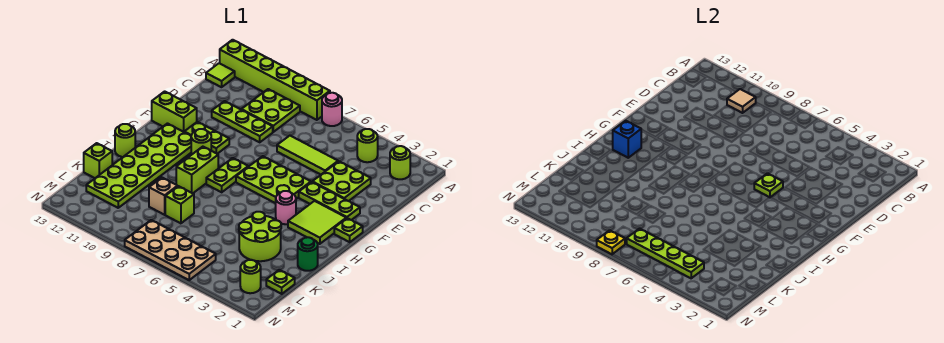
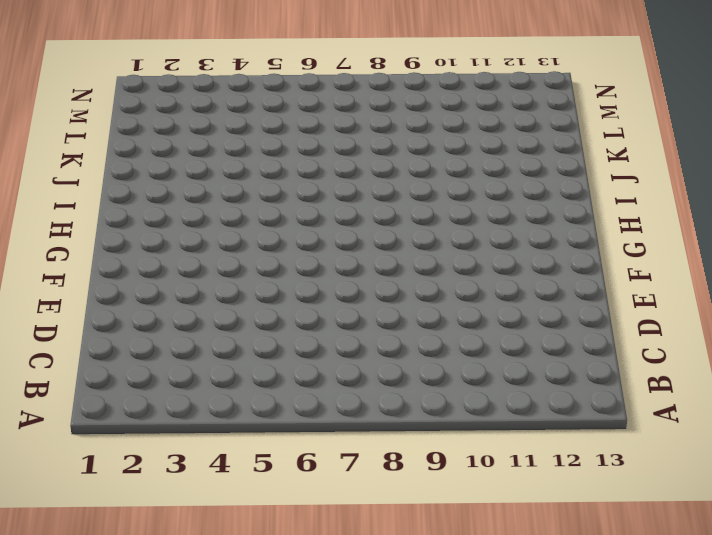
none -> pink round brick A7 level 1
none -> lime brick A8:A13 level 1
none -> lime round brick B2 level 1
none -> lime round brick B4 level 1

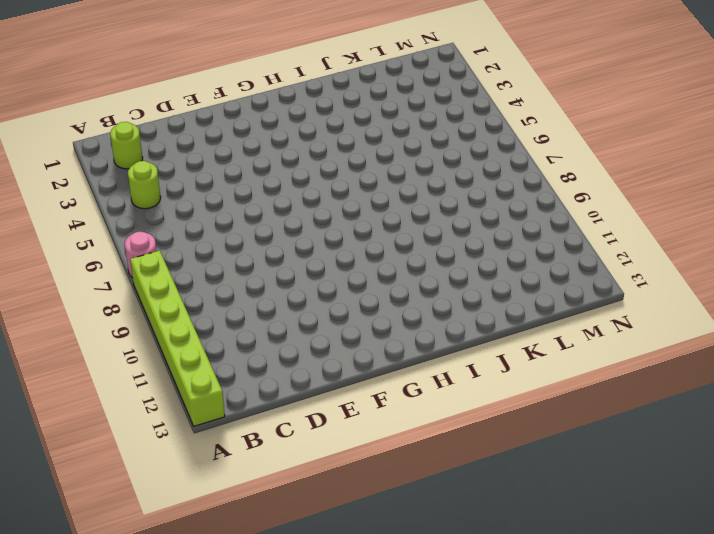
none -> lime plate B9:C10 level 1
none -> lime tile B13 level 1
none -> lime plate D3:E4 level 1
none -> lime tile D5:D7 level 1

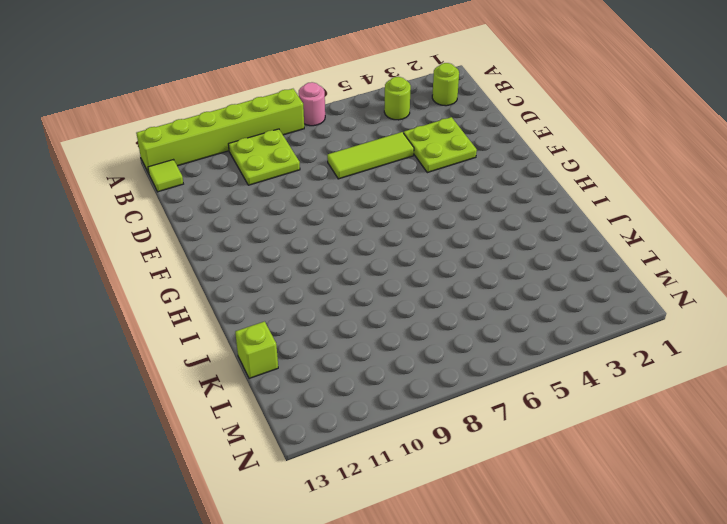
none -> lime plate D9:D11 level 1
none -> lime plate F2:F4 level 1
none -> lime plate F5:G7 level 1
none -> lime plate F10:F11 level 1

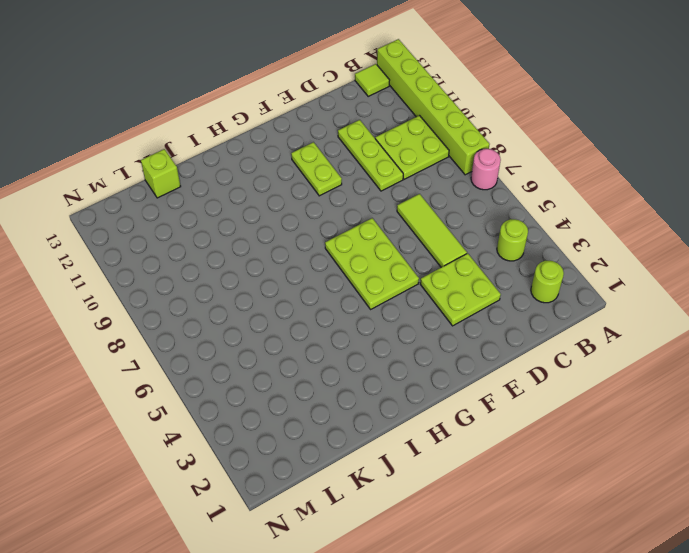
none -> lime plate F2:F4 level 1
none -> lime brick F12:F13 level 1
none -> lime plate G1 level 1
none -> lime tile G2:H3 level 1

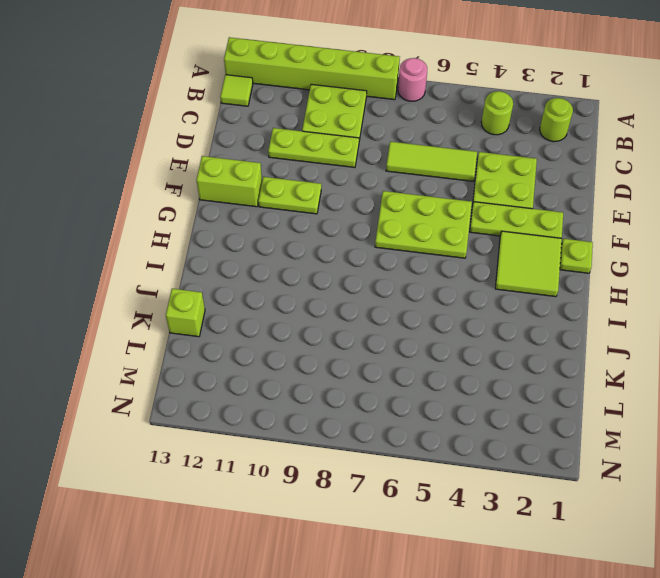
none -> lime plate G8:H8 level 1
none -> lime round brick G10 level 1
none -> lime plate G11:L12 level 1
none -> pink round brick H4 level 1

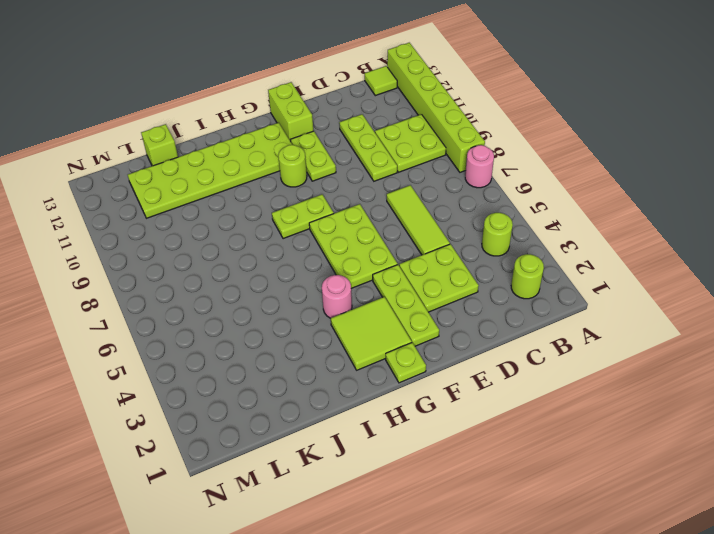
none -> lime brick H9:I9 level 1
none -> lime round brick I13 level 1
none -> green round brick J1 level 1
none -> lime round brick J3:K4 level 1

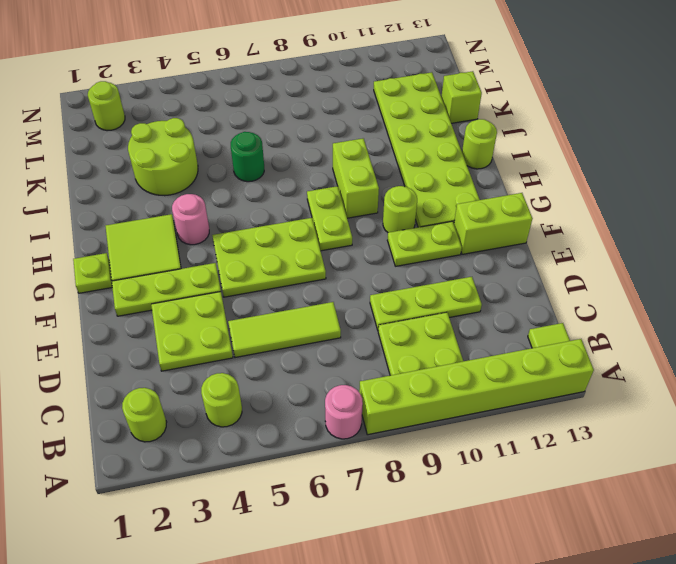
green round brick J6 level 1 -> green round brick J1 level 1
none -> lime brick K8 level 1
none -> tan brick K9 level 1
none -> lime plate L1 level 1
none -> tan plate M5:N8 level 1

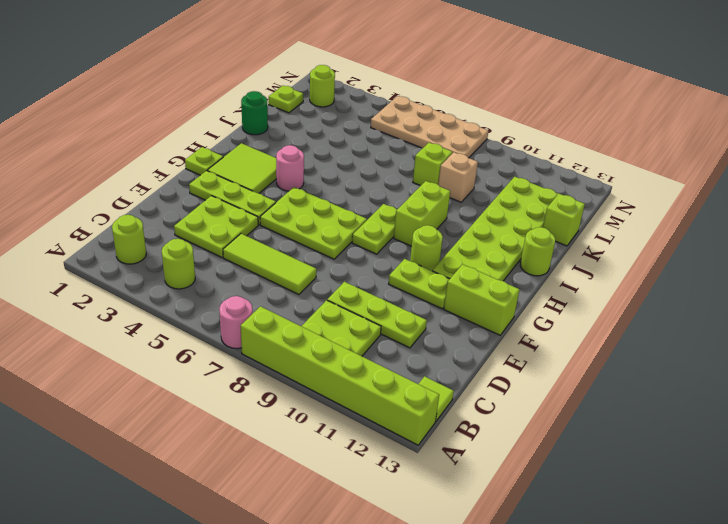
none -> lime round brick J3:K4 level 1
none -> tan tile B10 level 2
none -> lime plate F5 level 2
none -> blue brick H12 level 2

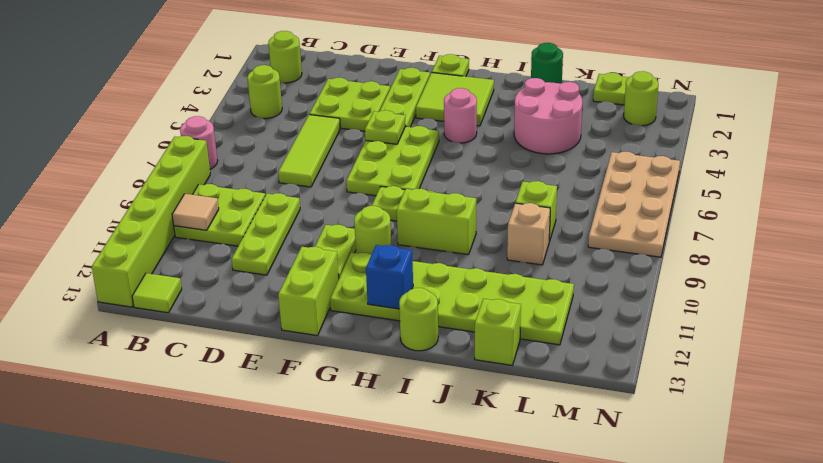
pink round brick J3:K4 level 1 -> lime round brick J3:K4 level 1
none -> lime plate M4:M7 level 2
none -> yellow plate N8 level 2

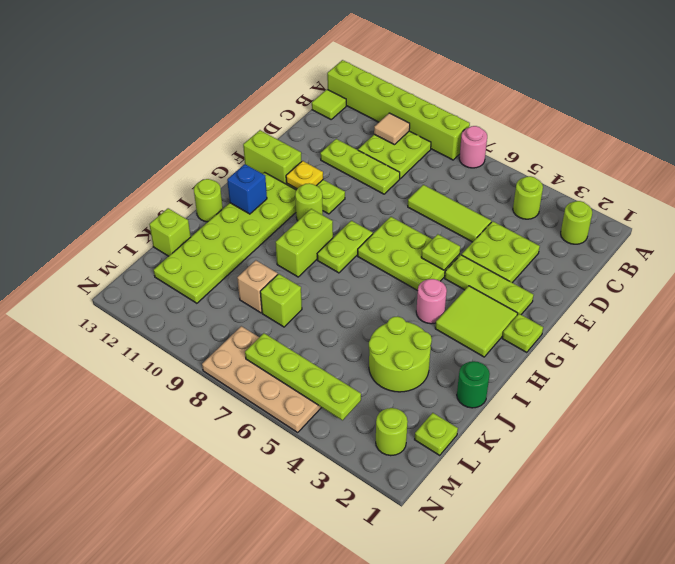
yellow plate F11 level 2 -> yellow plate N8 level 2

